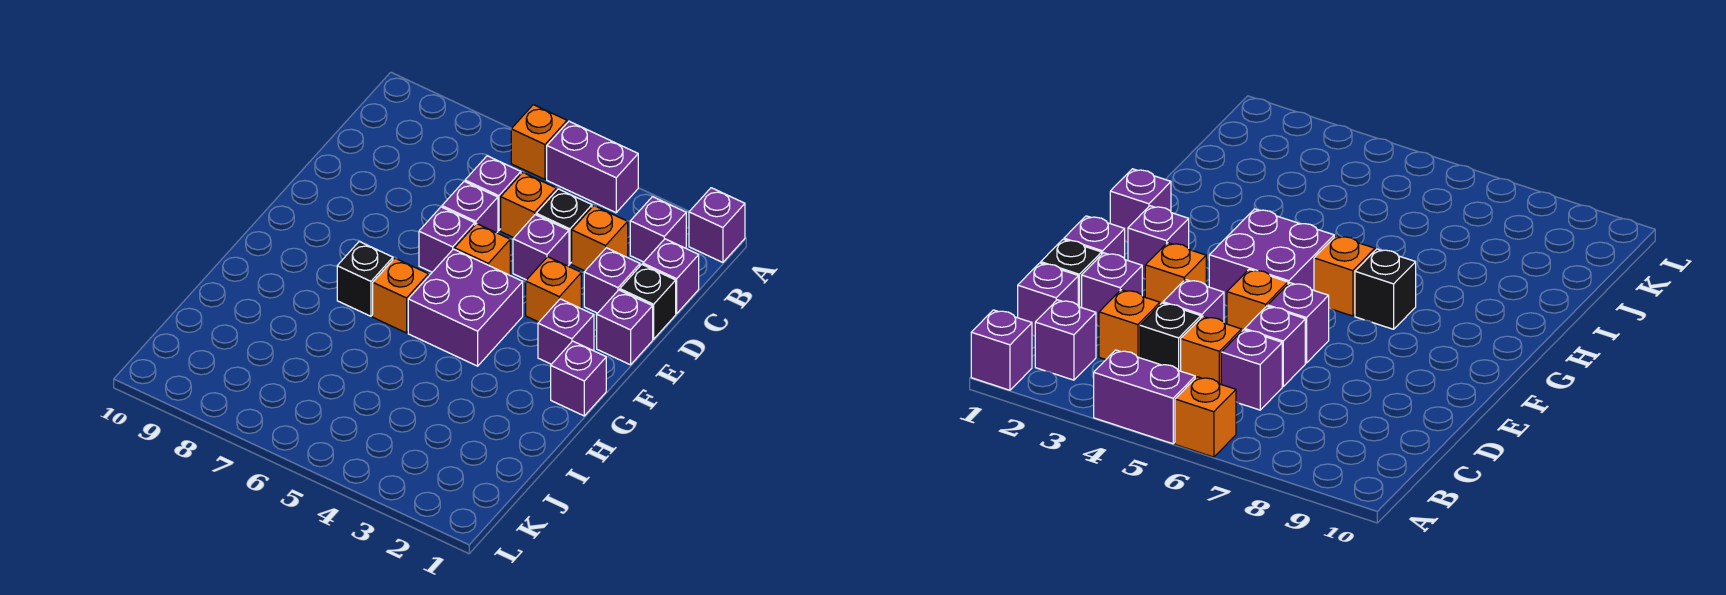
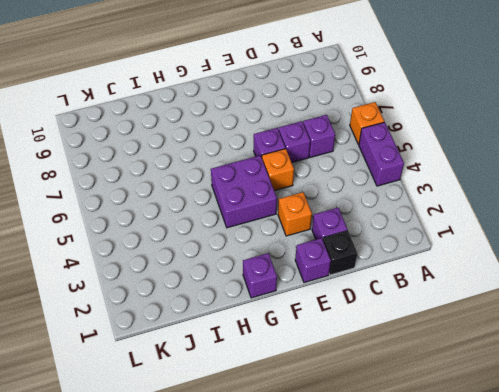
none -> purple brick A1 level 1
none -> purple brick B2 level 1
none -> purple brick C1 level 1

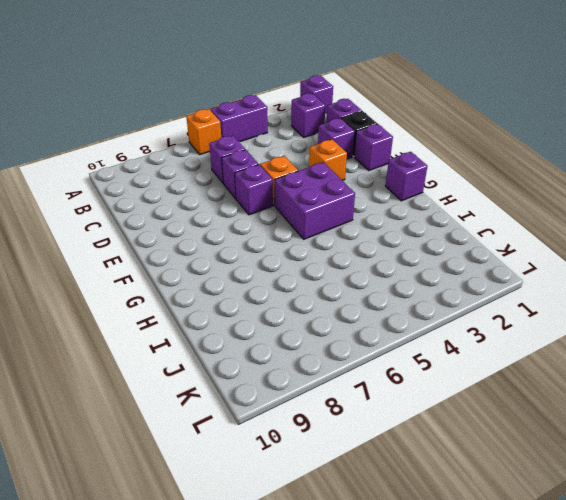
none -> orange brick C3 level 1
none -> black brick C4 level 1
none -> orange brick C5 level 1

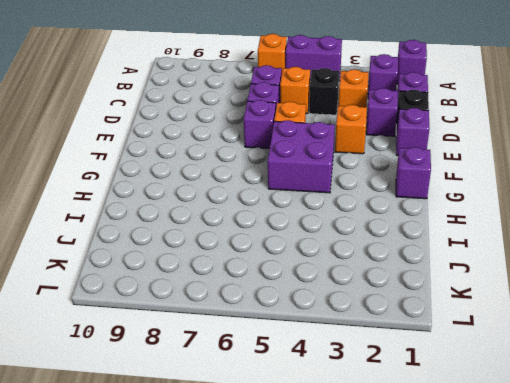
none -> purple brick D4 level 1
none -> purple brick F2 level 1
none -> orange brick G6 level 1

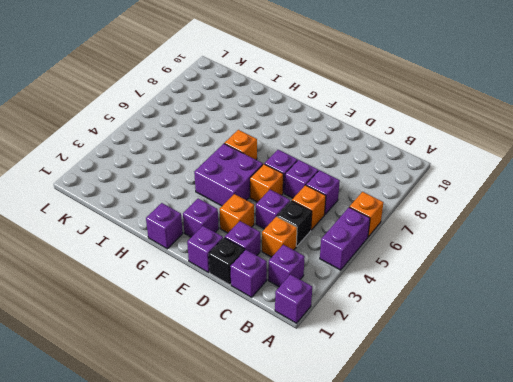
none -> black brick G7 level 1

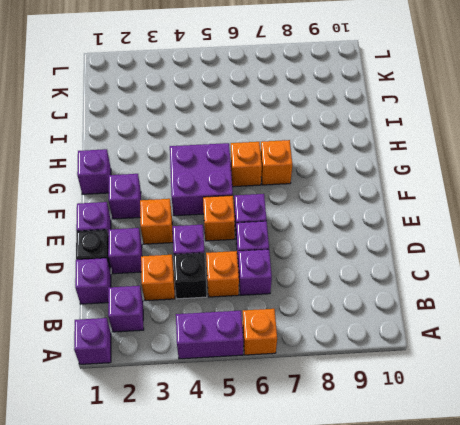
orange brick G7 level 1 -> black brick G7 level 1

